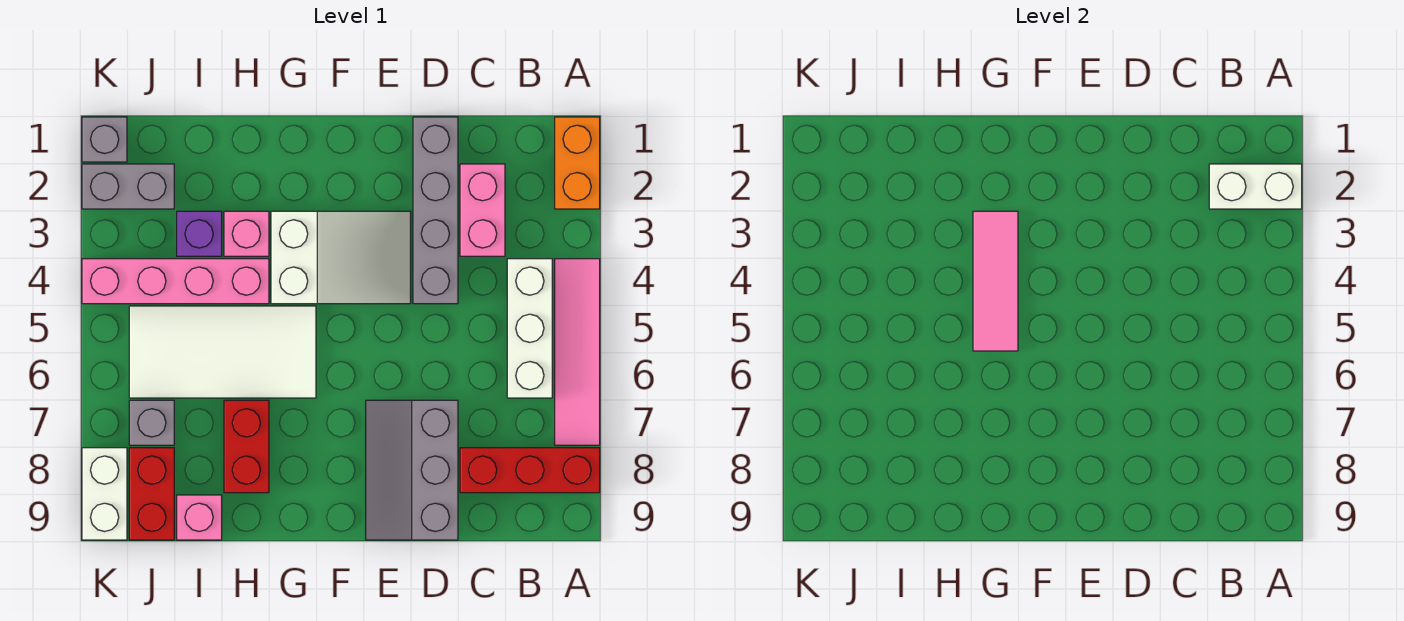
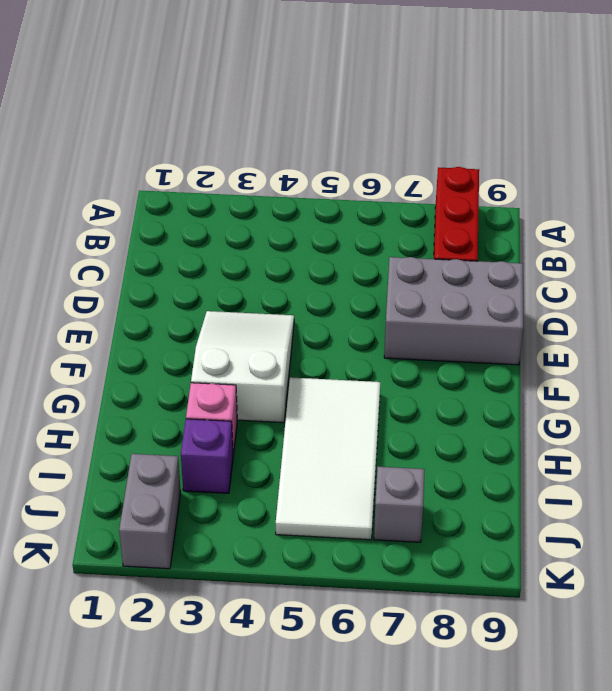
grey brick D7:E9 level 1 -> grey slope D7:E9 level 1 top D
none -> orange brick A1:A2 level 1
none -> pink tile A4:A7 level 1
none -> white brick B4:B6 level 1

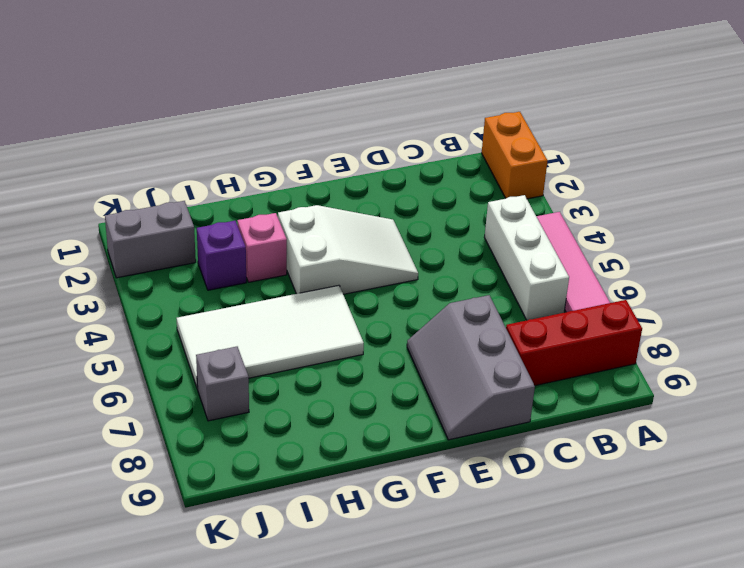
none -> pink brick C2:C3 level 1
none -> grey brick D1:D4 level 1
none -> pink brick H4:K4 level 1

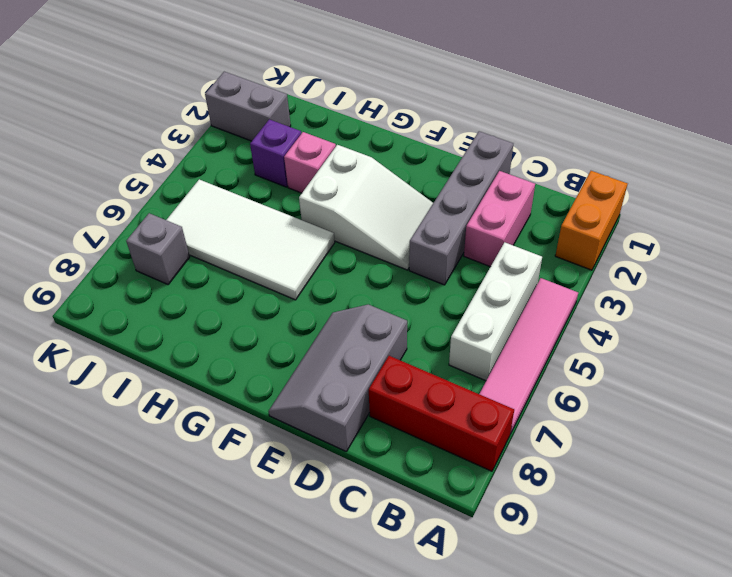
none -> pink brick H4:K4 level 1
none -> red brick H7:H8 level 1
none -> pink brick I9 level 1

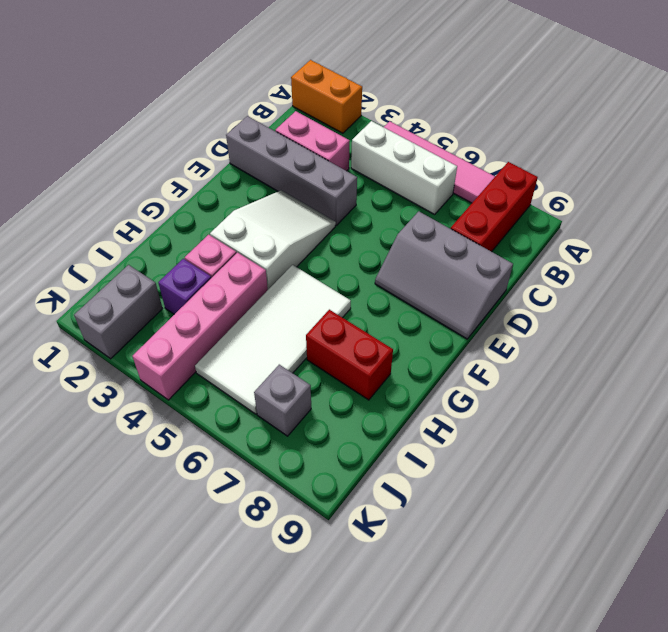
none -> pink brick I9 level 1
none -> red brick J8:J9 level 1
none -> grey brick K1 level 1

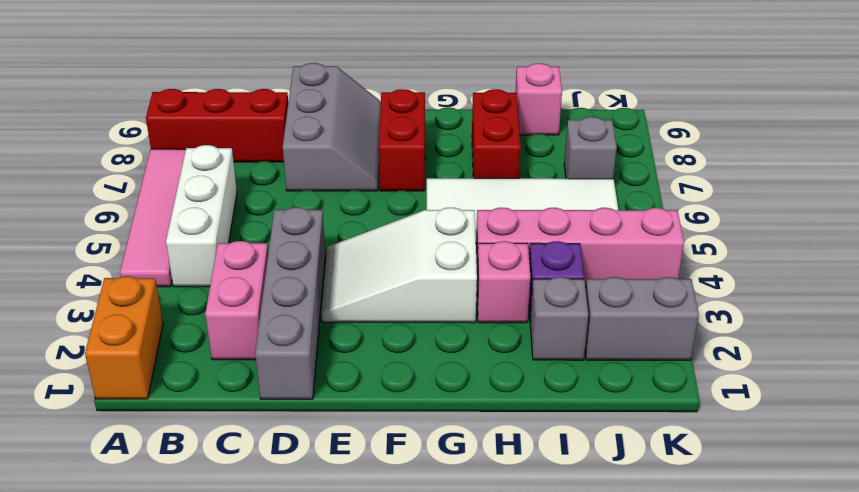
red brick F7:F8 level 1 -> red brick J8:J9 level 1
grey brick I2 level 1 -> grey brick K1 level 1
none -> white brick K8:K9 level 1
none -> white brick A2:B2 level 2
none -> pink tile G3:G5 level 2

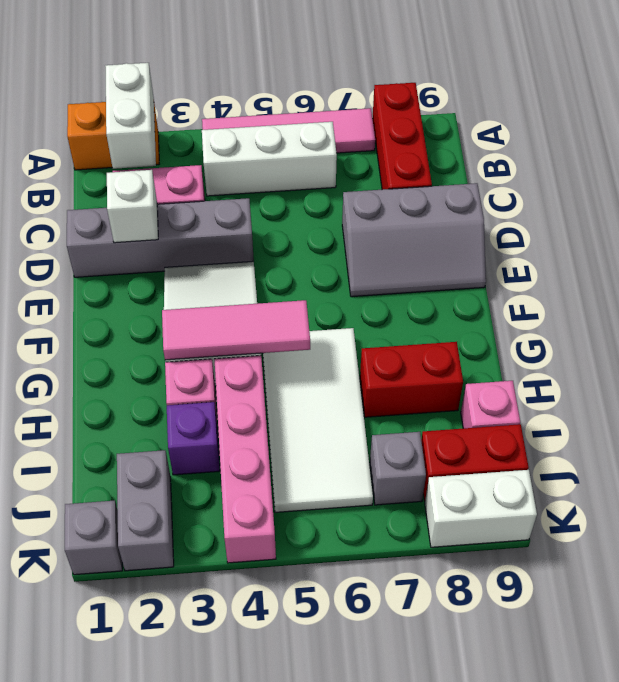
white brick D2 level 2 -> none

